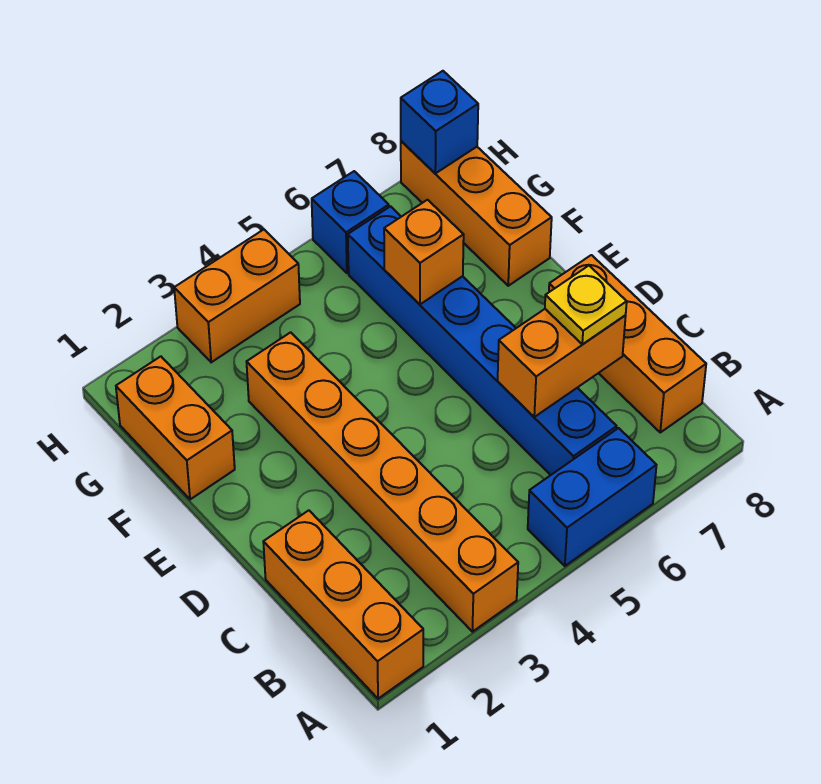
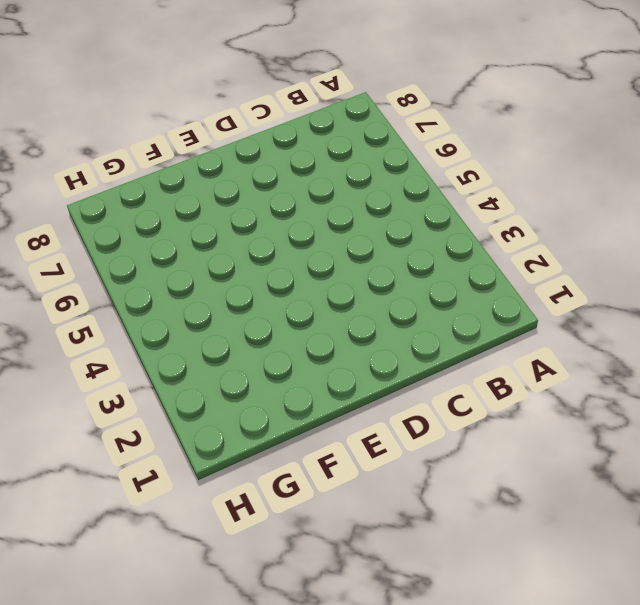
none -> orange brick A1:C1 level 1
none -> orange brick A3:F3 level 1
none -> blue brick A5:A6 level 1

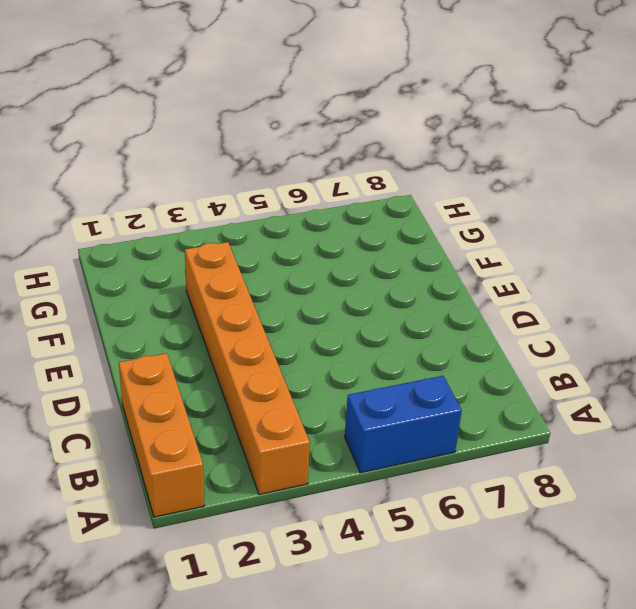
none -> blue brick B6:G6 level 1
none -> orange brick B8:D8 level 1
none -> orange brick F1:G1 level 1

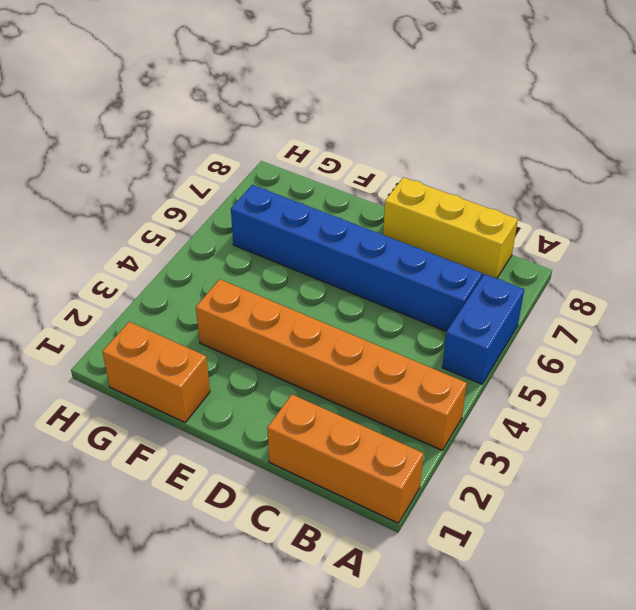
yellow brick B8:D8 level 1 -> orange brick B8:D8 level 1
none -> orange brick F8:H8 level 1
none -> orange brick H3:H4 level 1
none -> blue brick H6 level 1

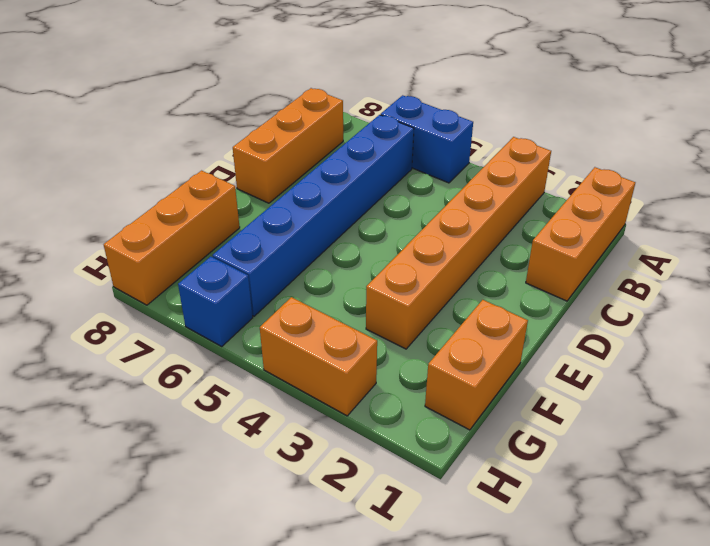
none -> orange brick C6:C7 level 2
none -> orange brick F6 level 2
none -> blue brick H8 level 2

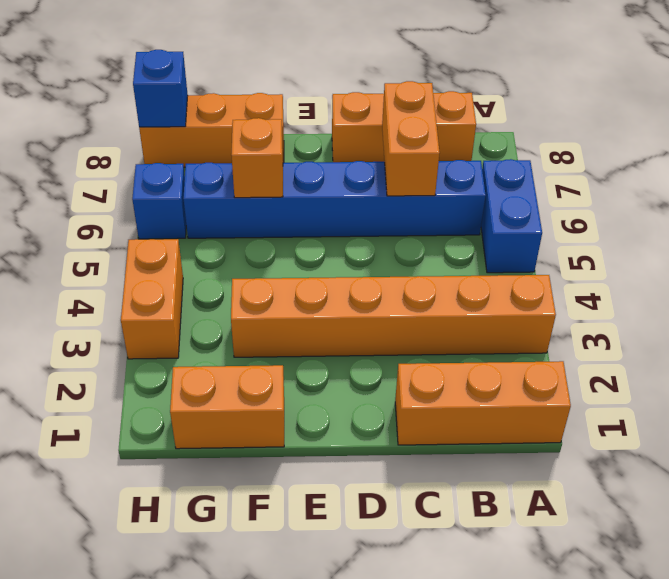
none -> yellow plate C7 level 3

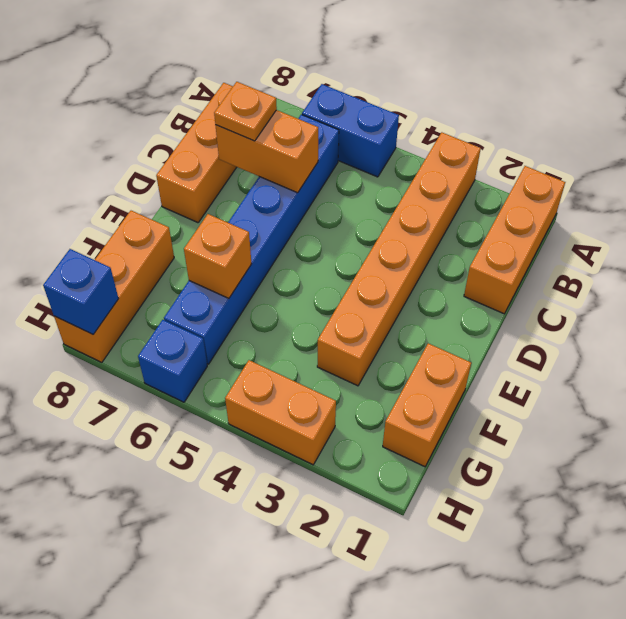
orange plate C7 level 3 -> yellow plate C7 level 3

